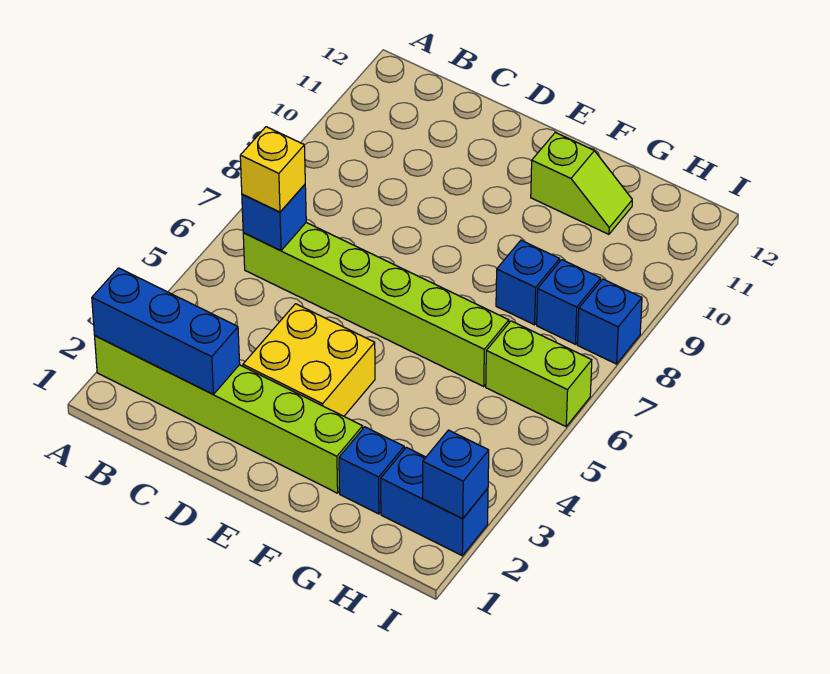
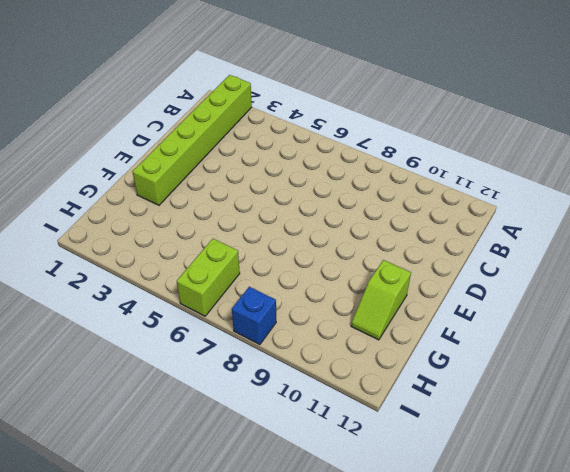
none -> lime brick B6:G6 level 1
none -> yellow brick D3:E4 level 1
none -> blue brick G2 level 1

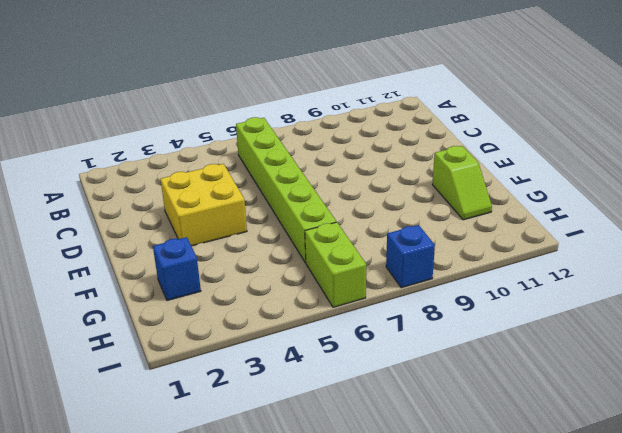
none -> lime brick A2:F2 level 1
none -> blue brick G8 level 1
none -> blue brick H2:I2 level 1

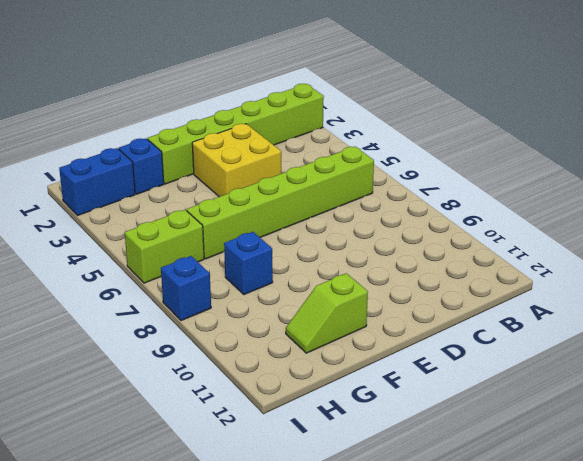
none -> blue brick H8 level 1
none -> blue brick A2:C2 level 2
none -> blue brick B6 level 2

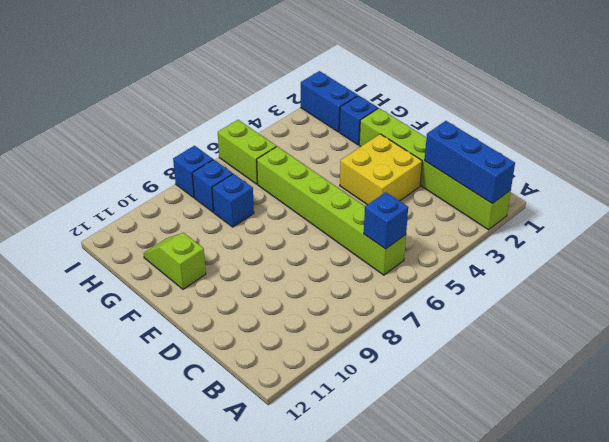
none -> blue brick I2 level 2
none -> yellow brick B6 level 3

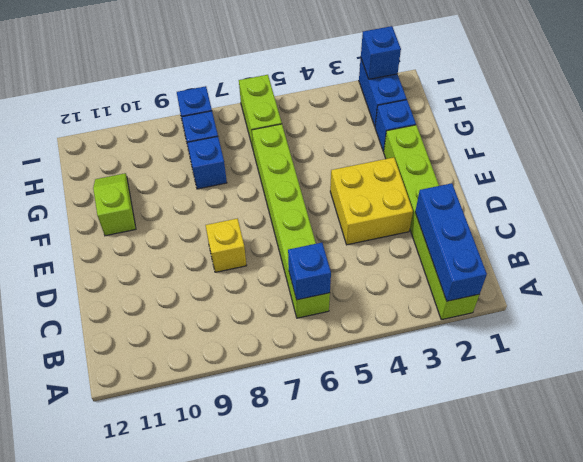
yellow brick D8 level 1 -> yellow brick B6 level 3

